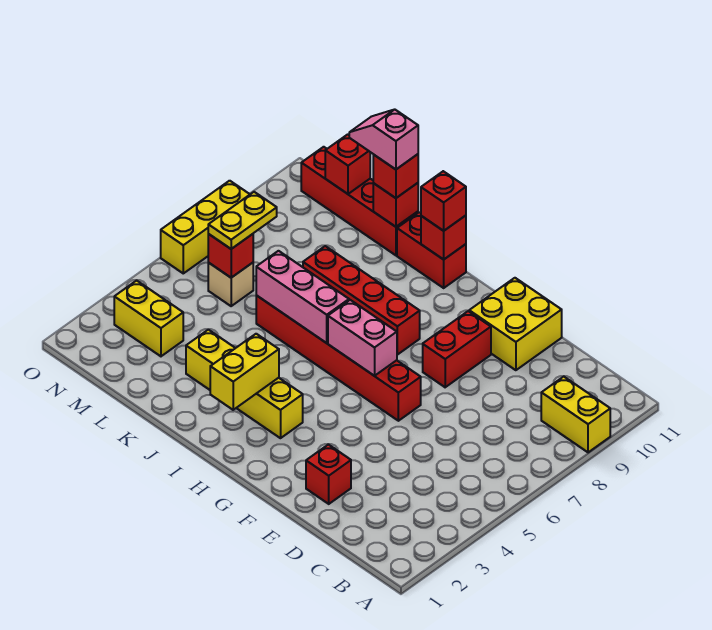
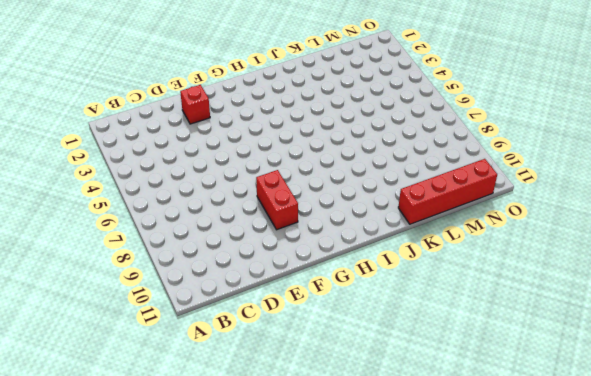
none -> yellow brick A9:B9 level 1
none -> yellow brick E10:F11 level 1
none -> red brick F6:K6 level 1

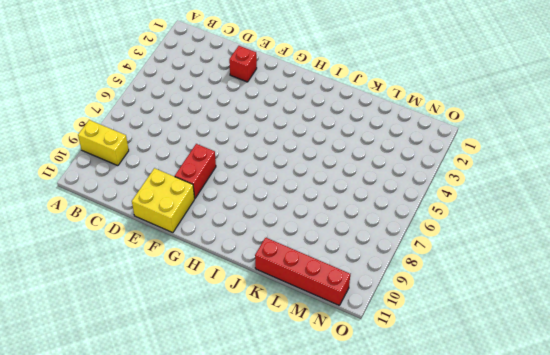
none -> red brick F6:K6 level 1
none -> yellow brick H3:K3 level 1
none -> red brick H8:K8 level 1

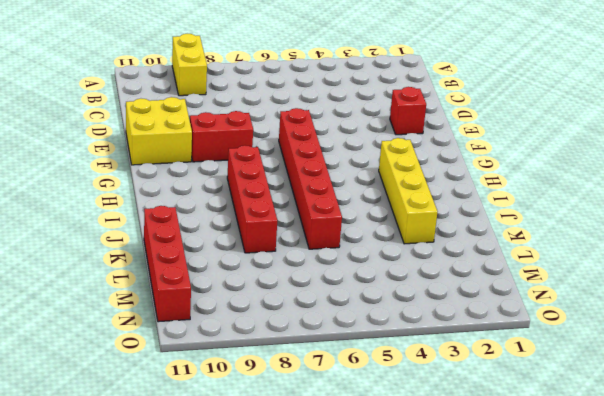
none -> red brick I11:J11 level 1
none -> yellow brick M3:N3 level 1
none -> tan brick M6 level 1

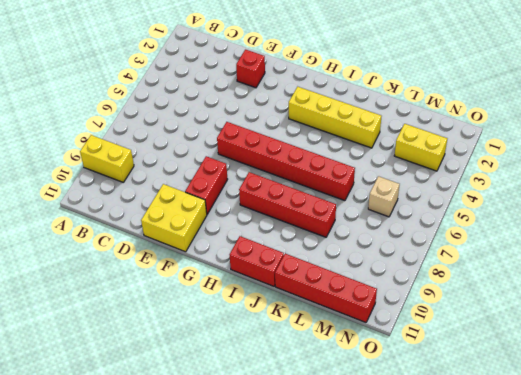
none -> yellow brick O6:O8 level 1
none -> pink brick G6:H6 level 2
none -> yellow brick I2:I3 level 2

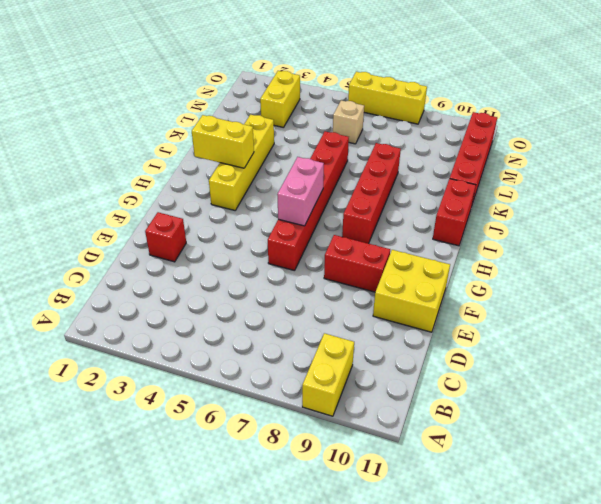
none -> pink brick I6:K6 level 2
none -> red brick I11 level 2
none -> red brick K11 level 2

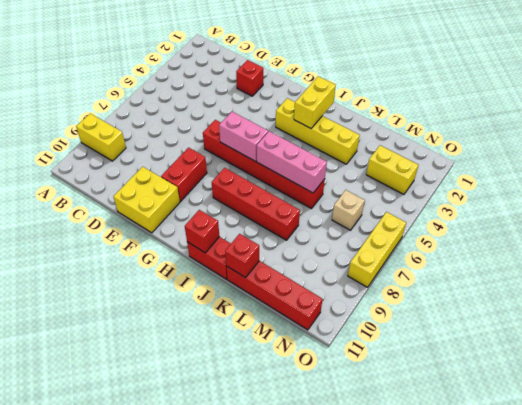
none -> red brick M6 level 2
none -> red brick M11 level 2
none -> red brick I11 level 3

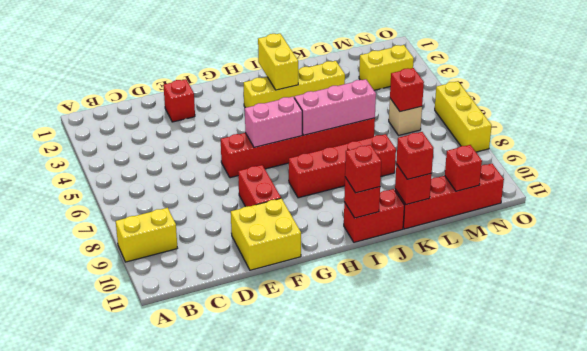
none -> yellow plate M6:M7 level 3
none -> pink slope K11:L11 level 4 top K

